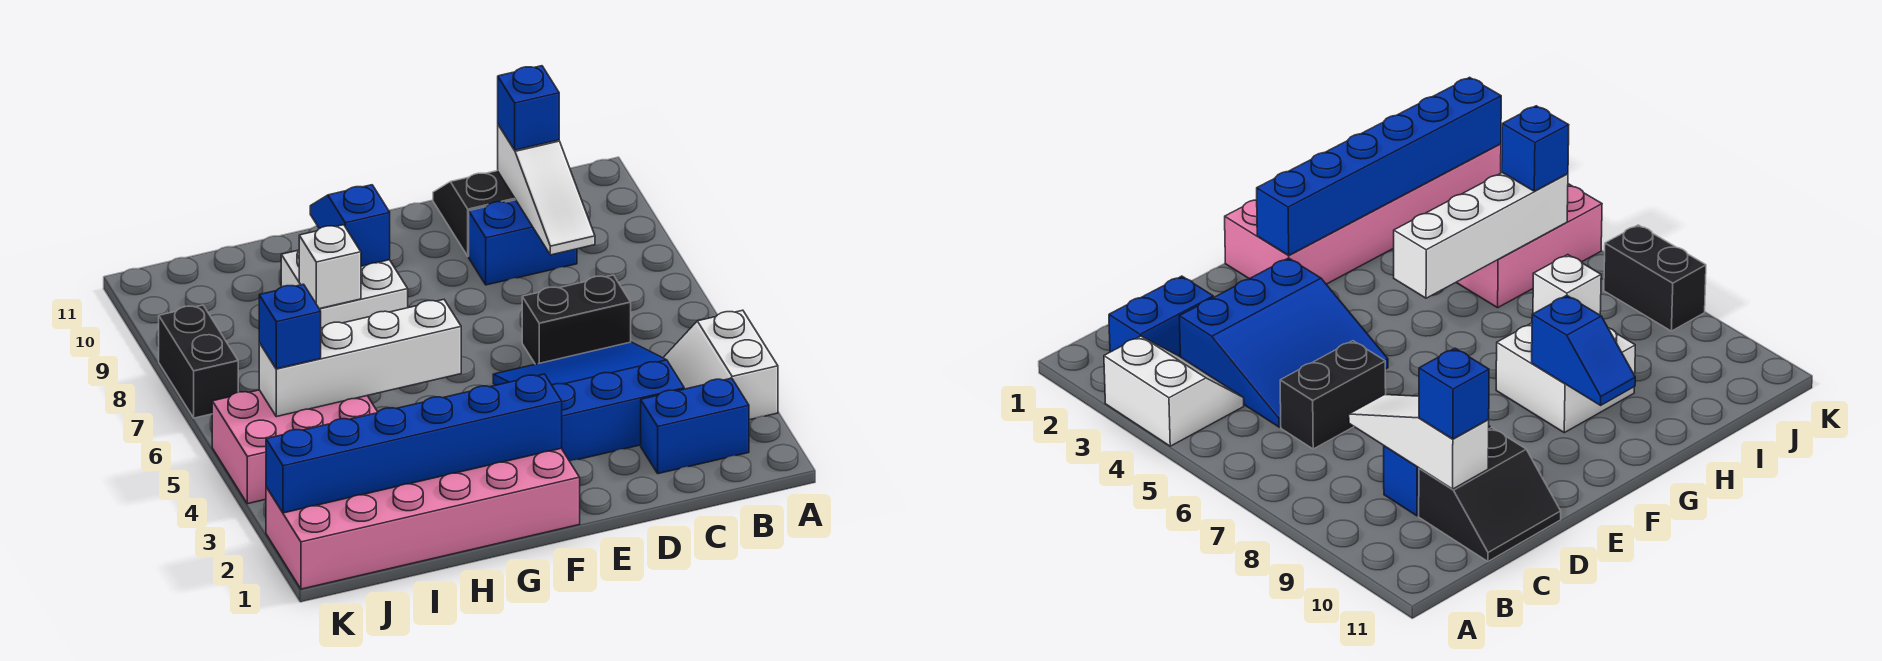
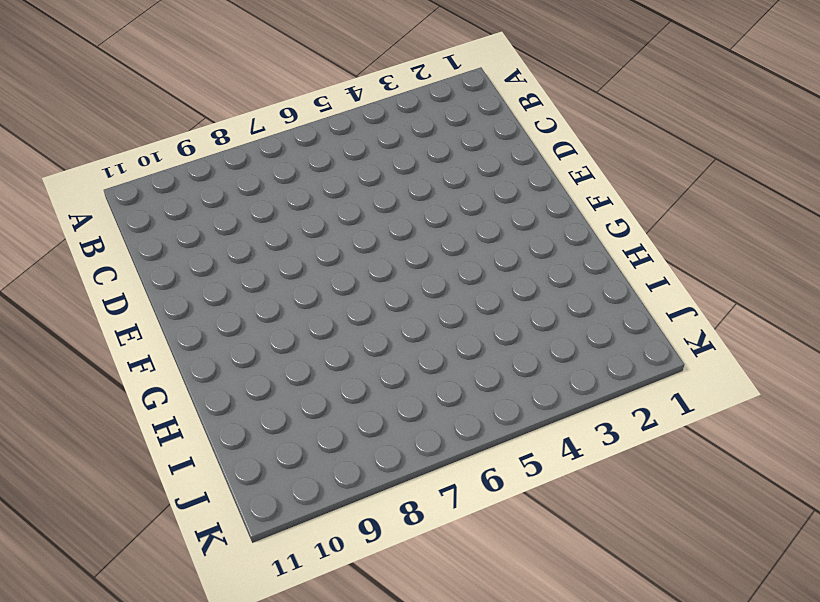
none -> white slope A3:B4 level 1 top A
none -> blue brick B2:C2 level 1
none -> blue slope C3:E5 level 1 top 3

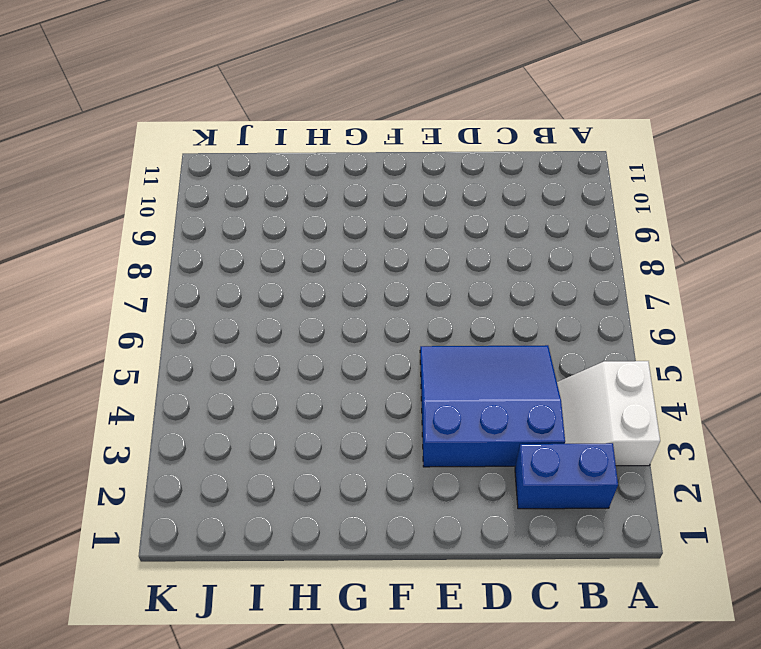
none -> black brick C6:D6 level 1
none -> blue brick C9:D9 level 1
none -> black slope C10:D11 level 1 top 10

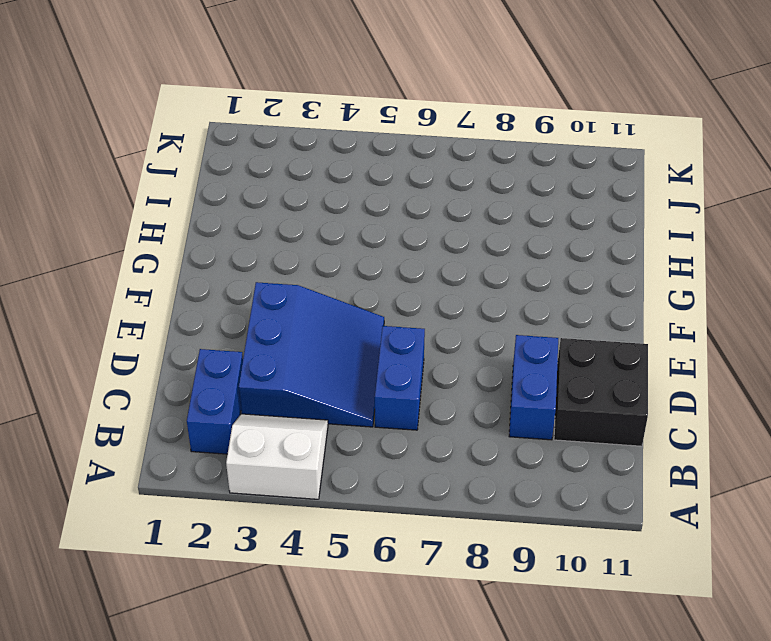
blue brick C6:D6 level 1 -> black brick C6:D6 level 1
black brick C10:D11 level 1 -> black slope C10:D11 level 1 top 10
none -> pink brick F1:K2 level 1
none -> white brick G8:H9 level 1
none -> pink brick I4:K5 level 1

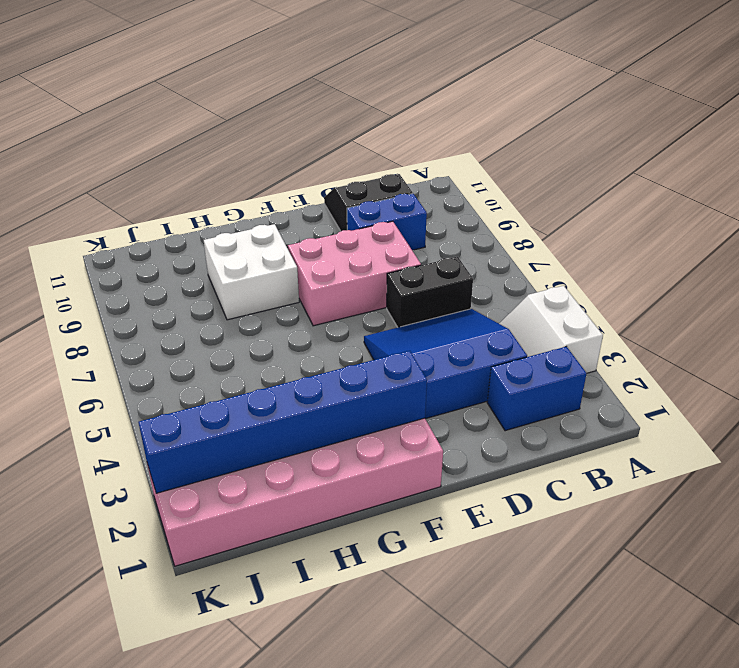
pink brick D7:F8 level 1 -> pink brick I4:K5 level 1
none -> black brick K7:K8 level 1
none -> white slope C8:C10 level 2 top 10
none -> white brick G5:J5 level 2

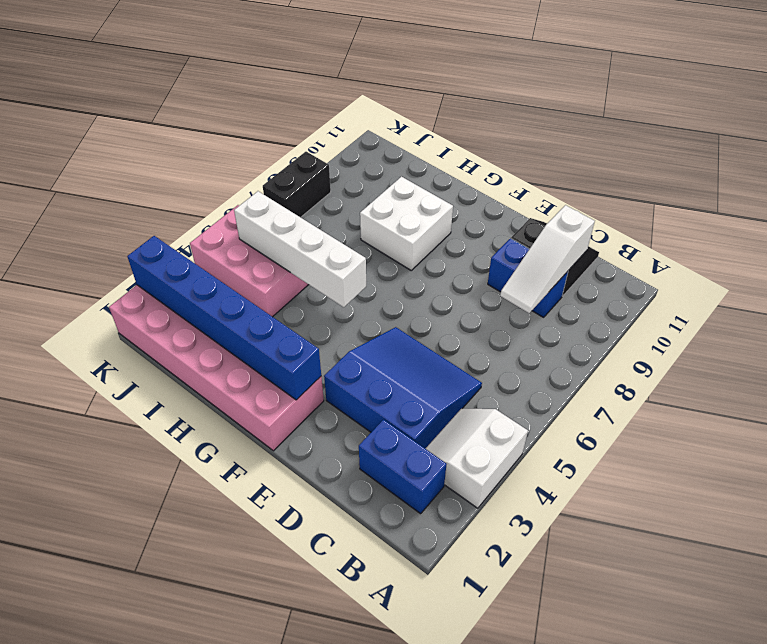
none -> black brick C6:D6 level 1
none -> blue slope G9:G10 level 2 top 9
none -> white brick H8 level 2

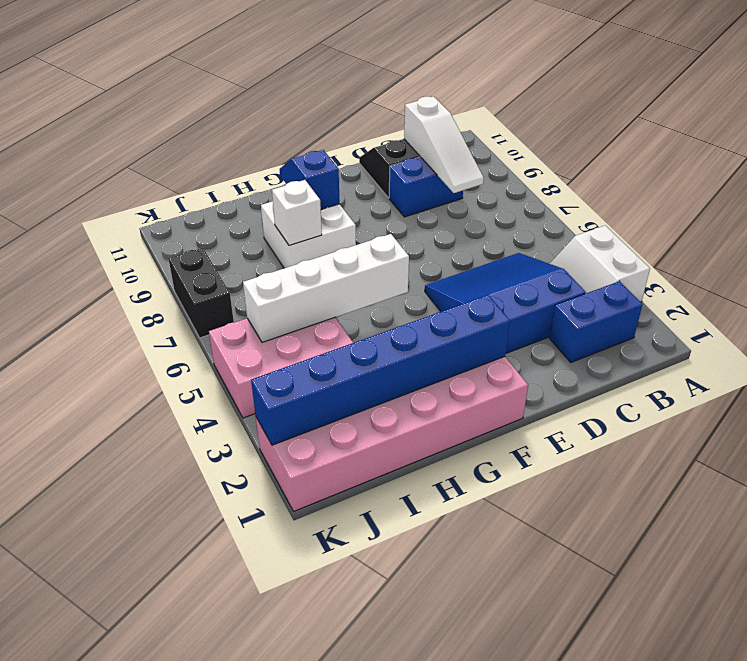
none -> black brick C6:D6 level 1
none -> blue brick C10 level 3
none -> blue brick J5 level 3

